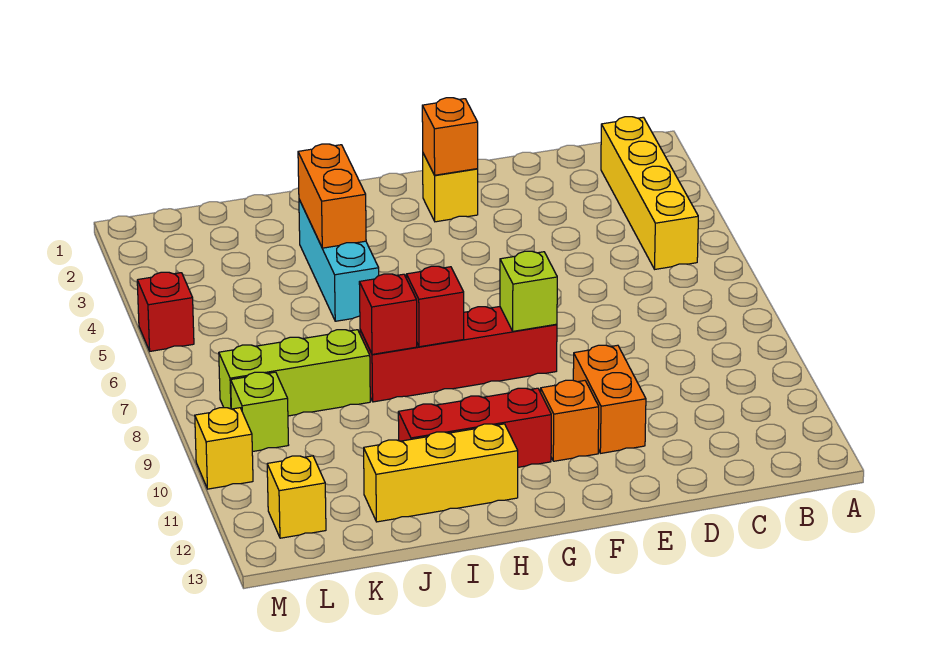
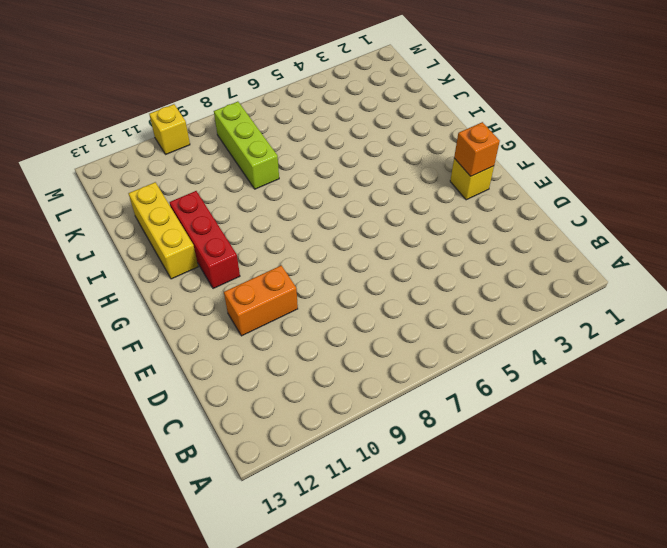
none -> yellow brick B2:B5 level 1
none -> red brick F8:I8 level 1
none -> orange brick F11 level 1

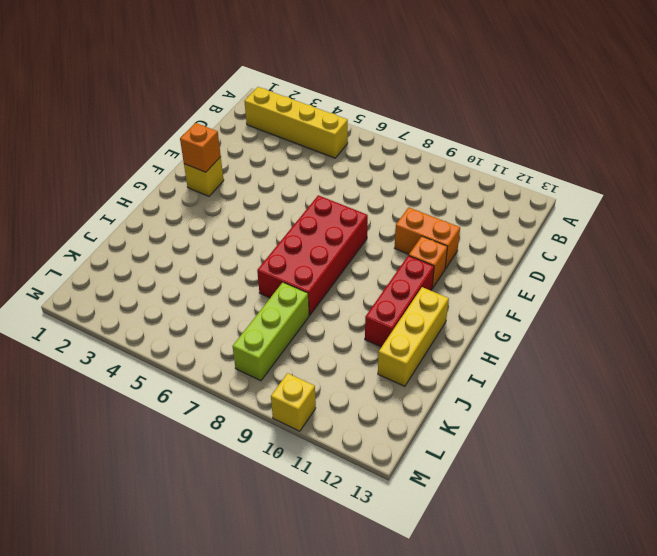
red brick F7:I8 level 1 -> red brick F8:I8 level 1
none -> cyan brick I3:I5 level 1
none -> lime brick L9 level 1
none -> yellow brick L12 level 1

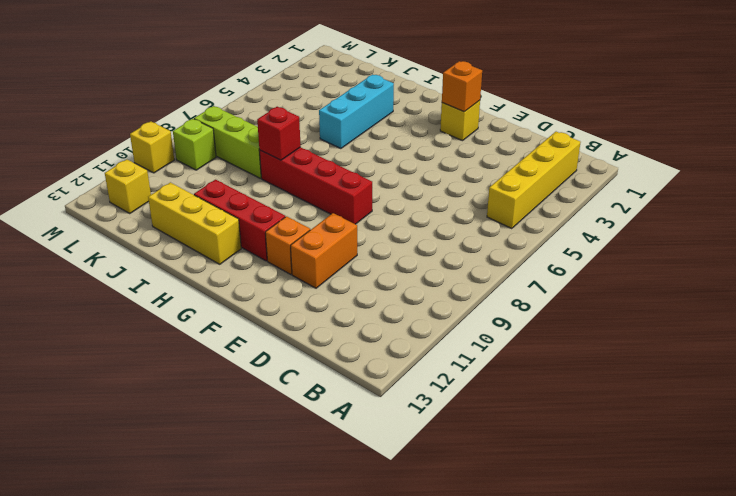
none -> red brick M5 level 1
none -> lime brick F8 level 2
none -> red brick H8 level 2

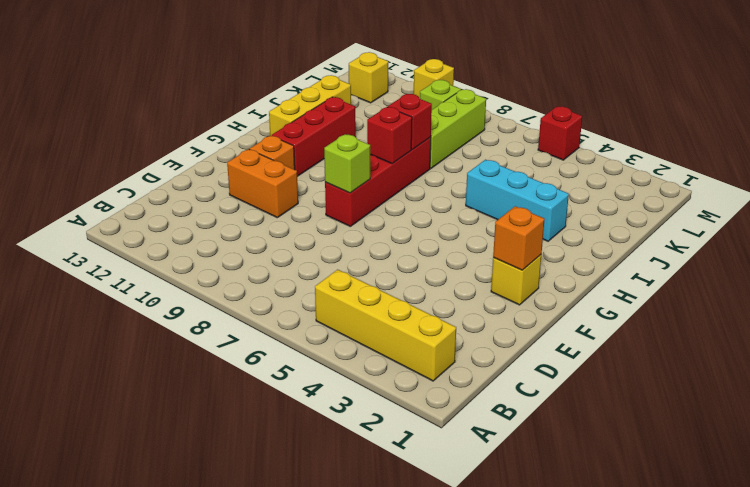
none -> orange brick I3:I4 level 2

